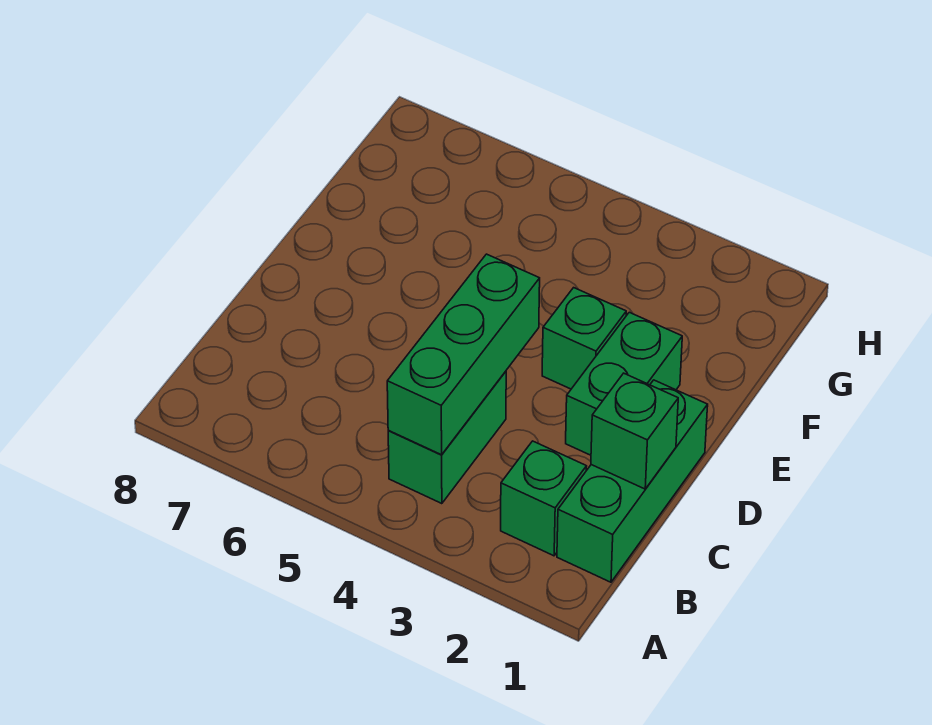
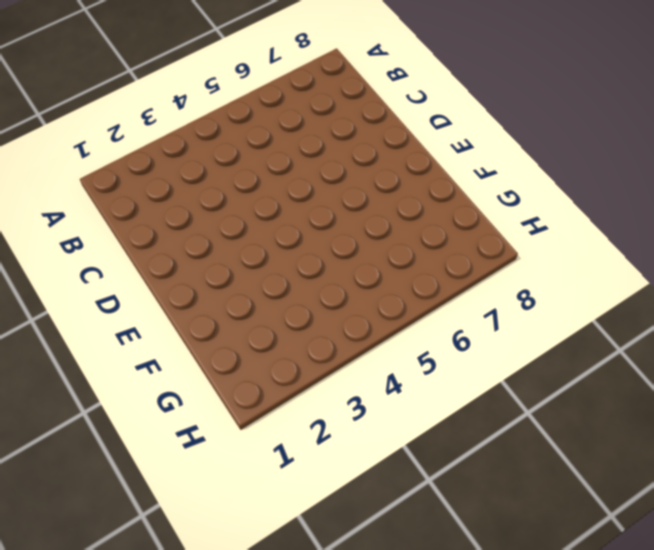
none -> green brick B1:D1 level 1
none -> green brick B2 level 1

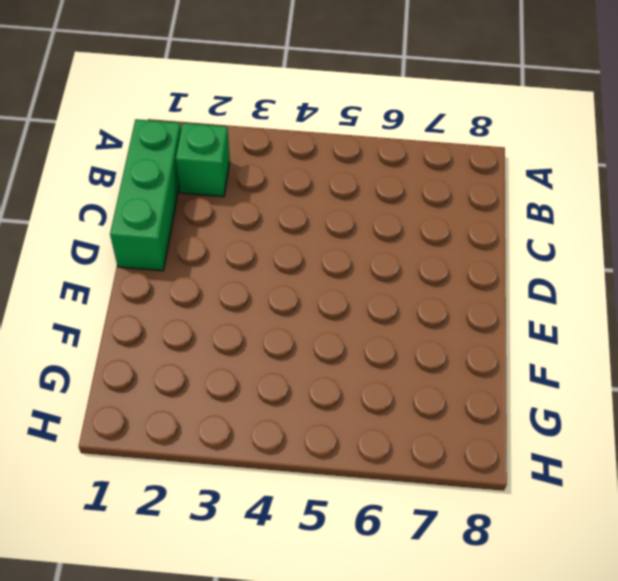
none -> green brick B4:C4 level 1
none -> green brick D2:E2 level 1

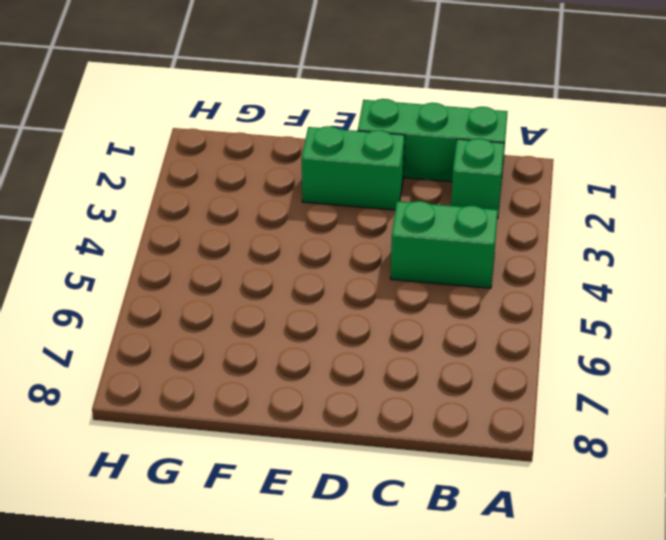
none -> green brick E3 level 1
none -> green brick B4:D4 level 2

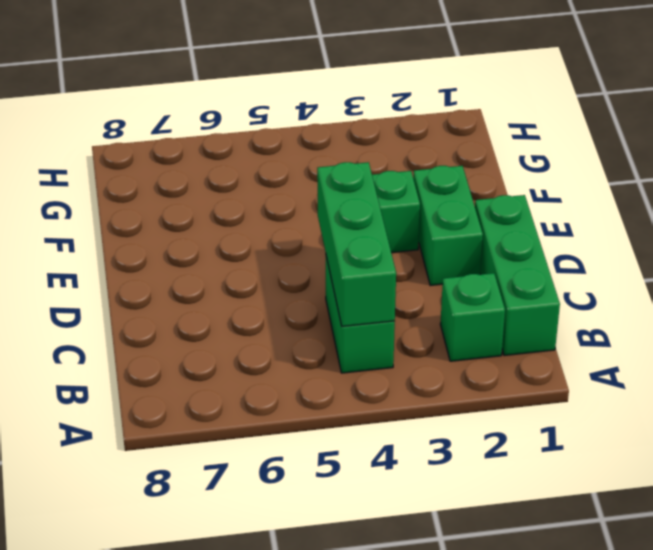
none -> green brick C1 level 2

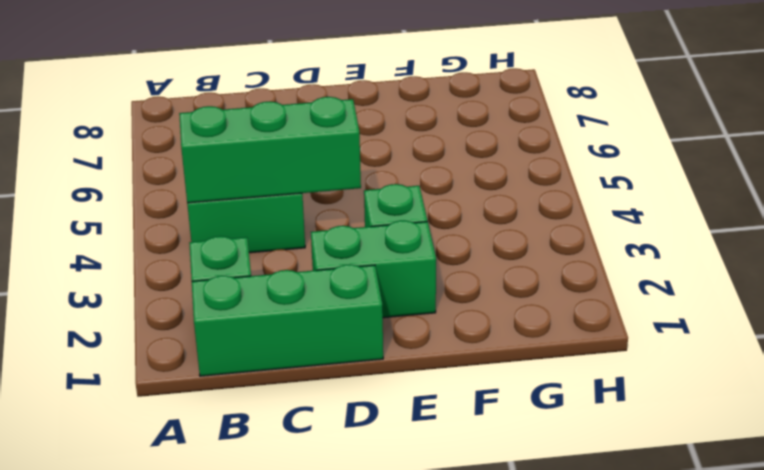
none -> green brick C1 level 2

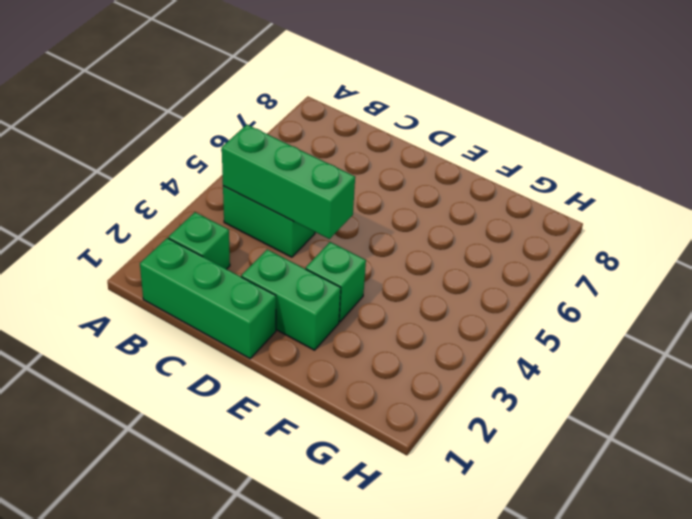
none -> green brick C1 level 2

